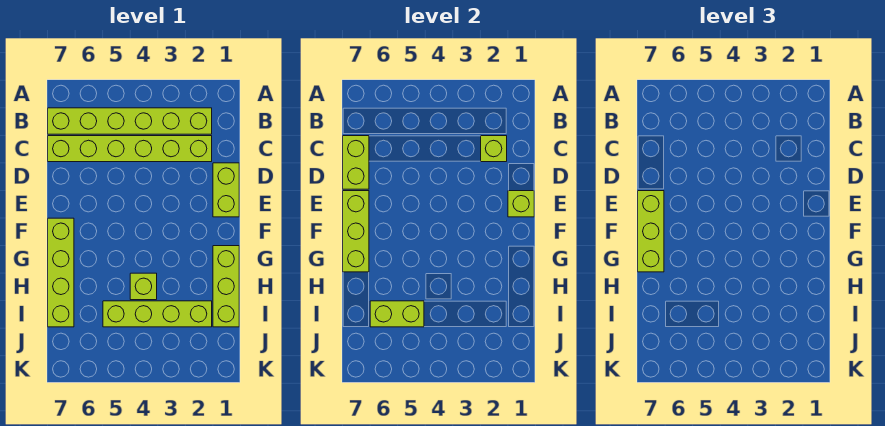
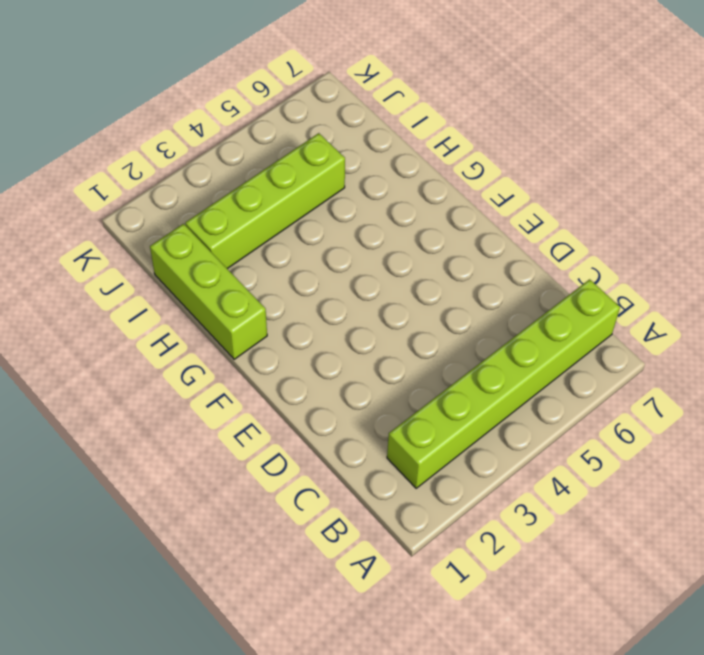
none -> lime brick C2:C7 level 1
none -> lime brick D1:E1 level 1
none -> lime brick F7:I7 level 1

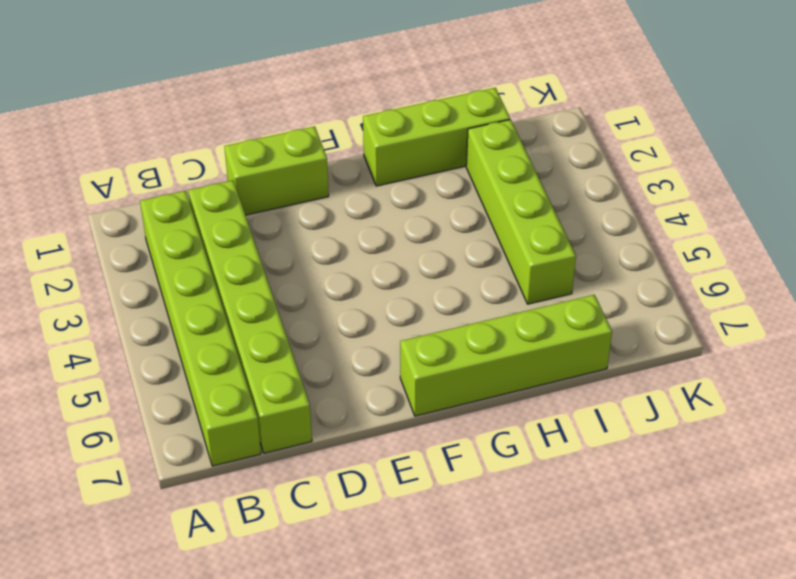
none -> lime brick H4 level 1
none -> lime brick C2 level 2
none -> lime brick C7:D7 level 2

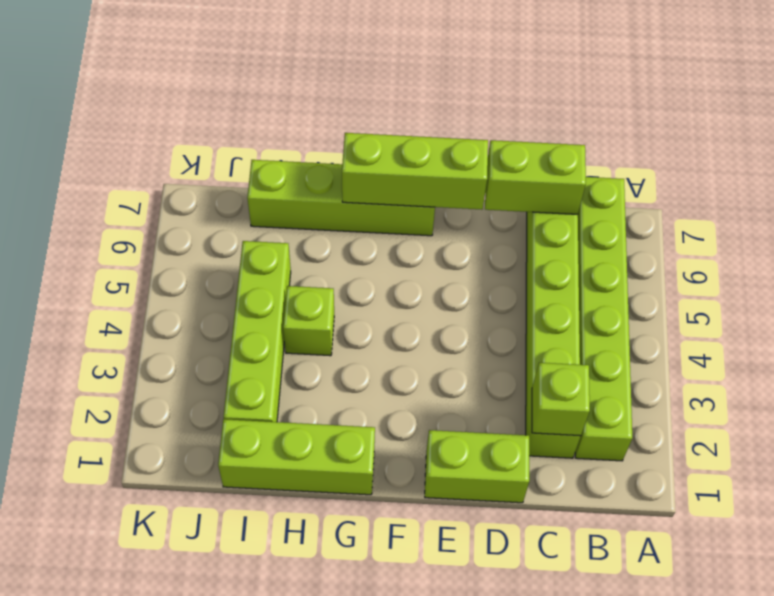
none -> lime brick E1 level 2
none -> lime brick I5:I6 level 2
none -> lime brick E7:G7 level 3

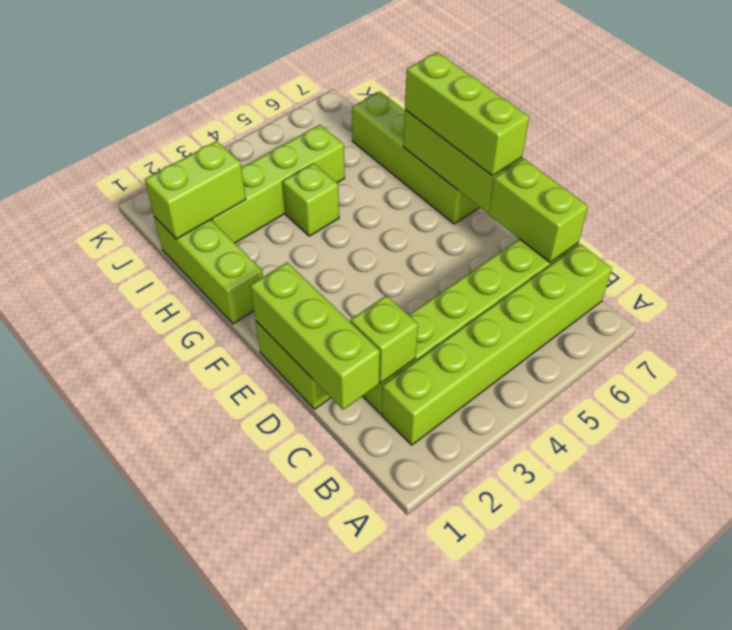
lime brick C1:E1 level 2 -> lime brick E1 level 2
lime brick I1:I2 level 2 -> lime brick I5:I6 level 2

